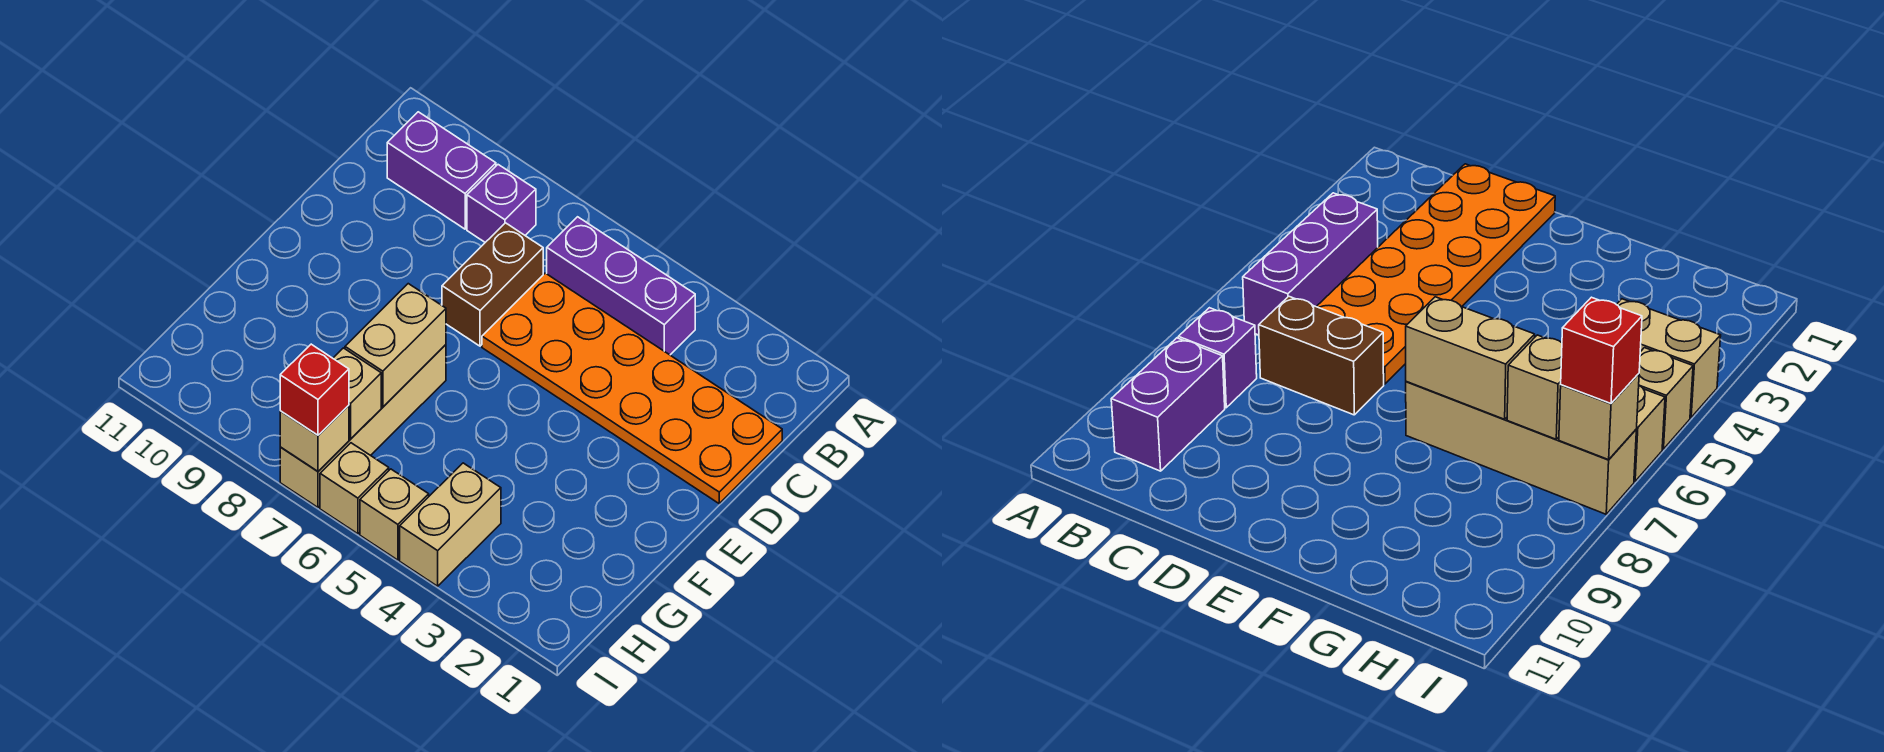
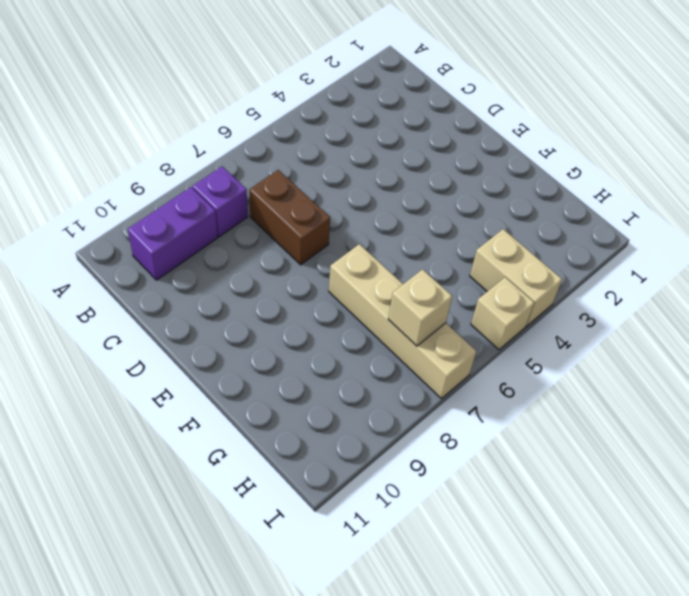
none -> purple brick B4:B6 level 1
none -> orange plate C1:D6 level 1
none -> tan brick I6 level 1

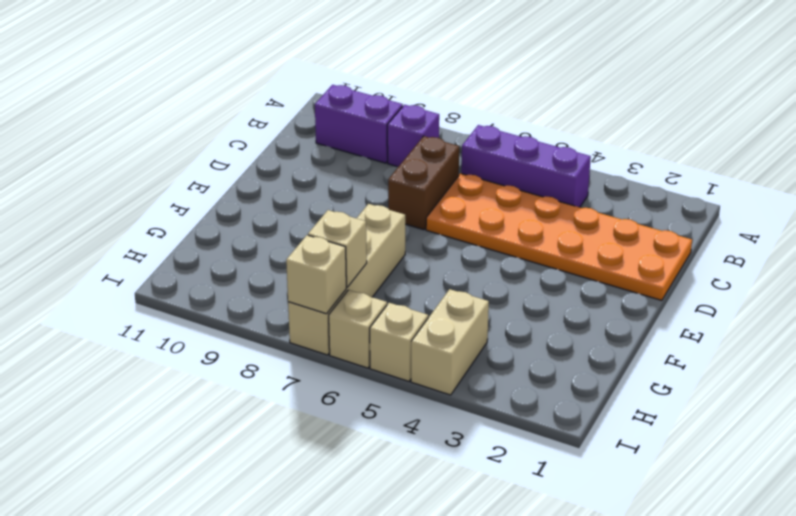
none -> tan brick F7:G7 level 2
none -> red brick I7 level 3

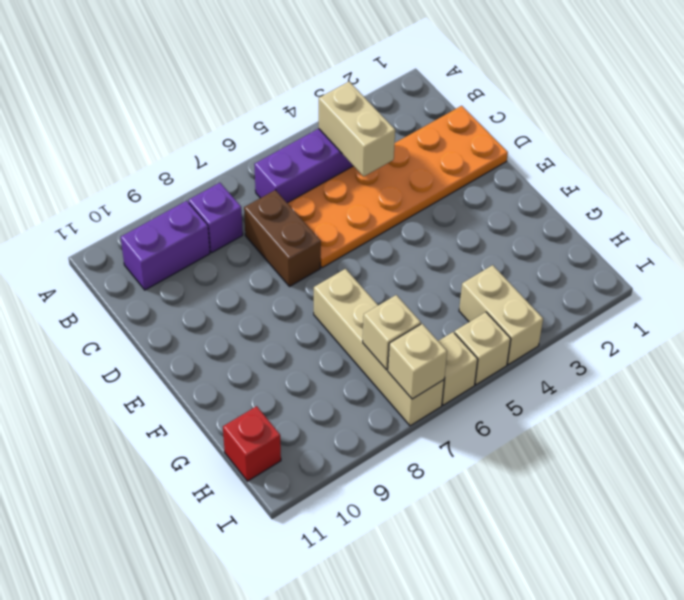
tan brick B4:C4 level 2 -> tan brick F7:G7 level 2
red brick H11 level 1 -> red brick I7 level 3

